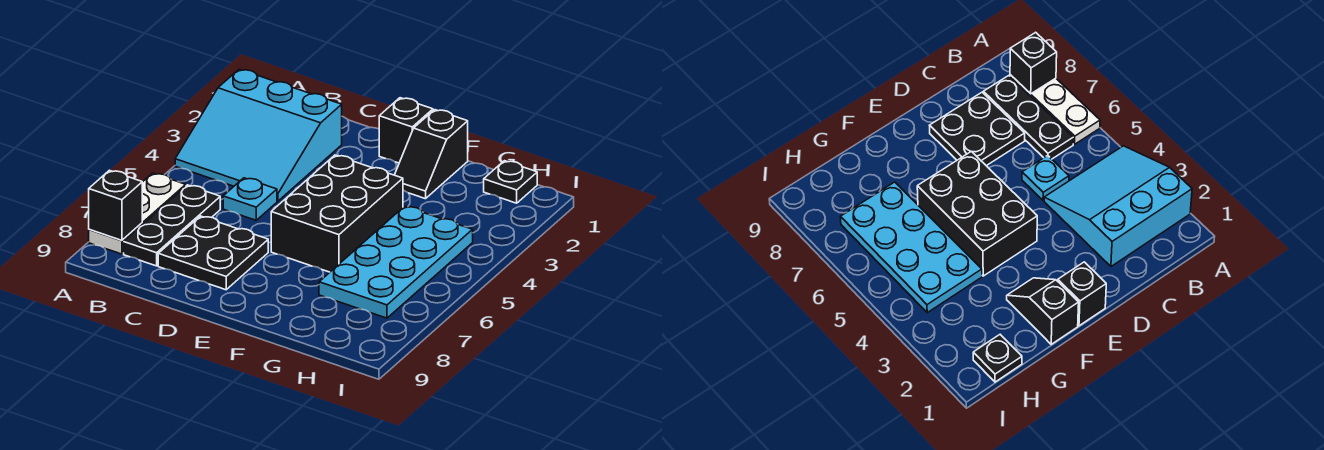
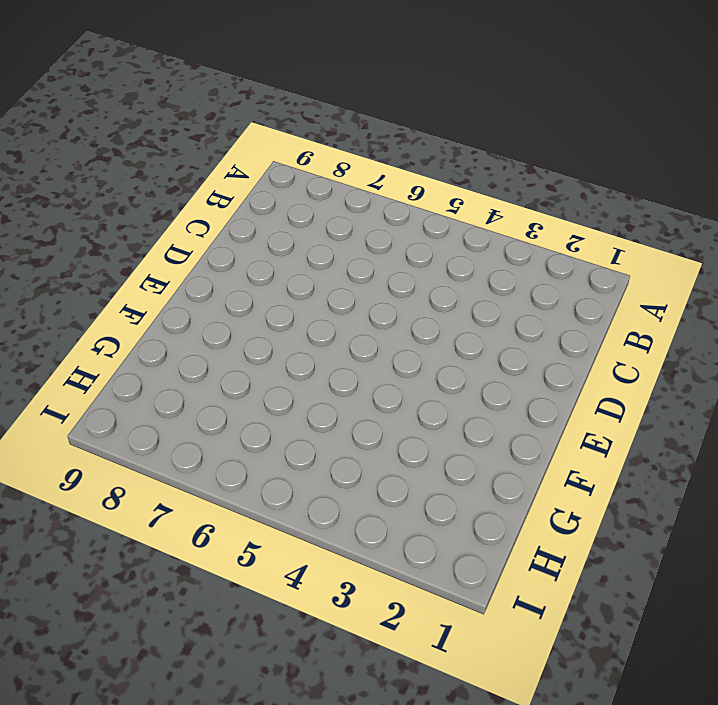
none -> cyan slope A2:C4 level 1 top 2
none -> white plate A6:A8 level 1

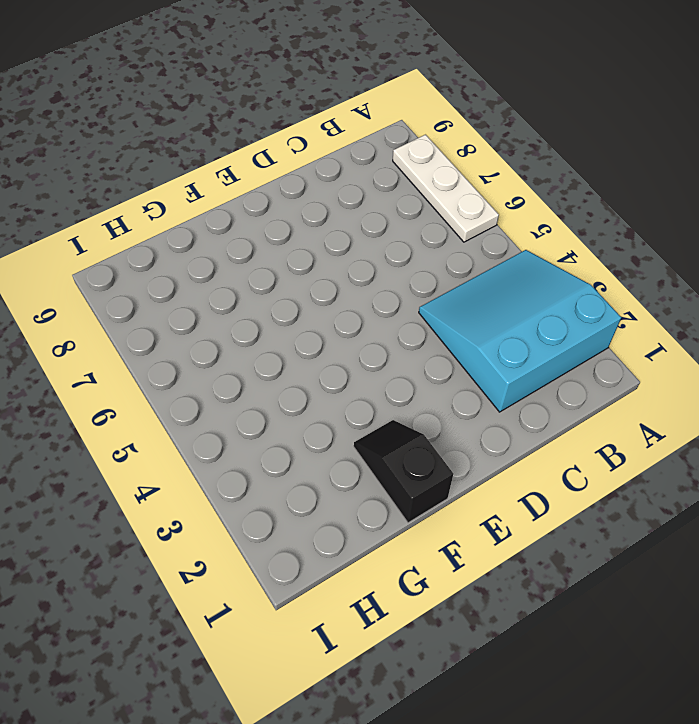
none -> black plate B6:B8 level 1
none -> cyan plate C5 level 1

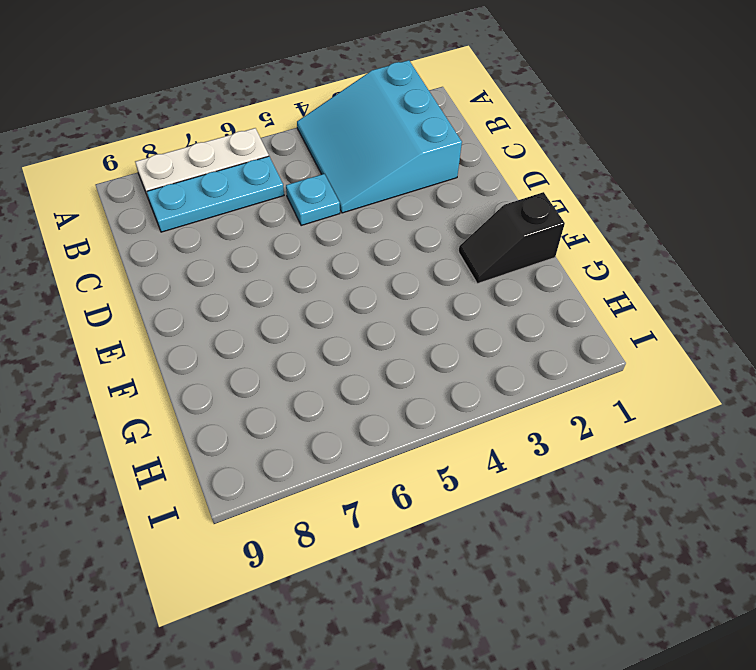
cyan plate B6:B8 level 1 -> black plate B6:B8 level 1
none -> black plate C7:D8 level 1
none -> black brick E1 level 1

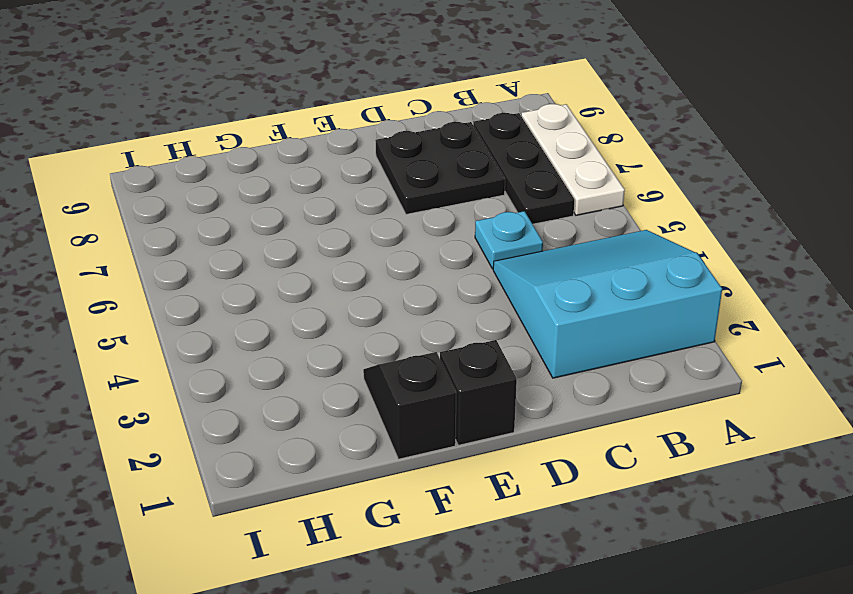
none -> black brick E4:F6 level 1
none -> cyan plate G4:H7 level 1

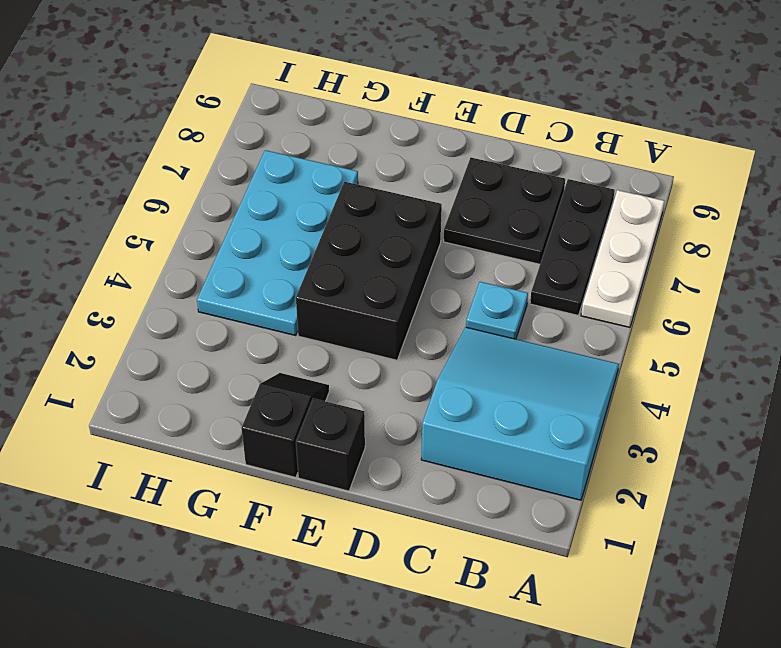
none -> black plate H1 level 1
none -> black brick A8 level 2

